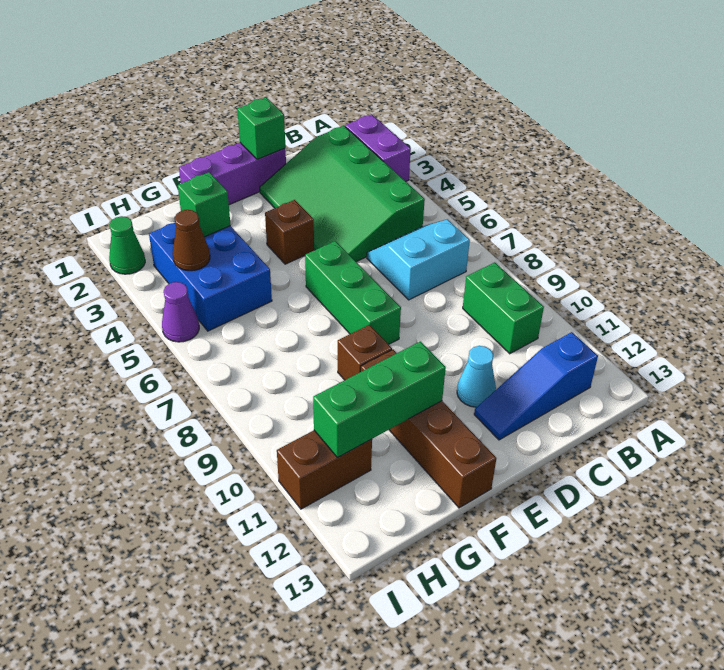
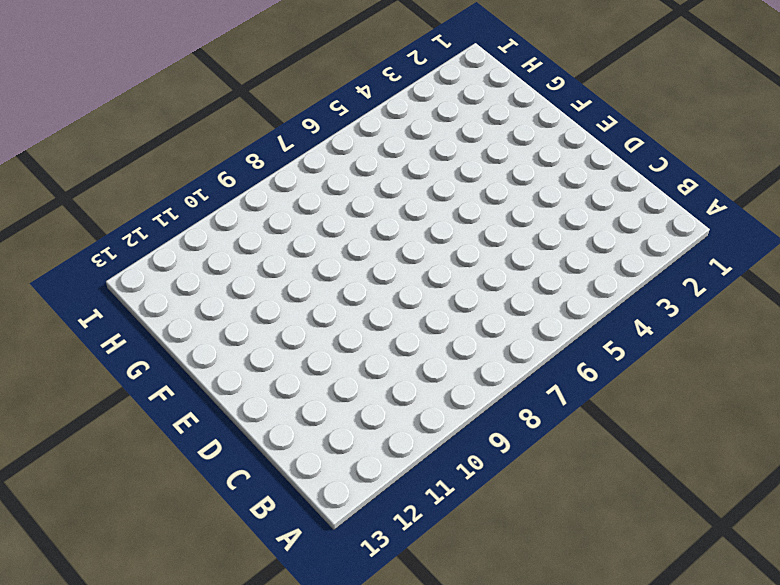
none -> purple brick A2:A3 level 1
none -> green slope B2:D5 level 1 top B
none -> cyan slope B6:C7 level 1 top 7

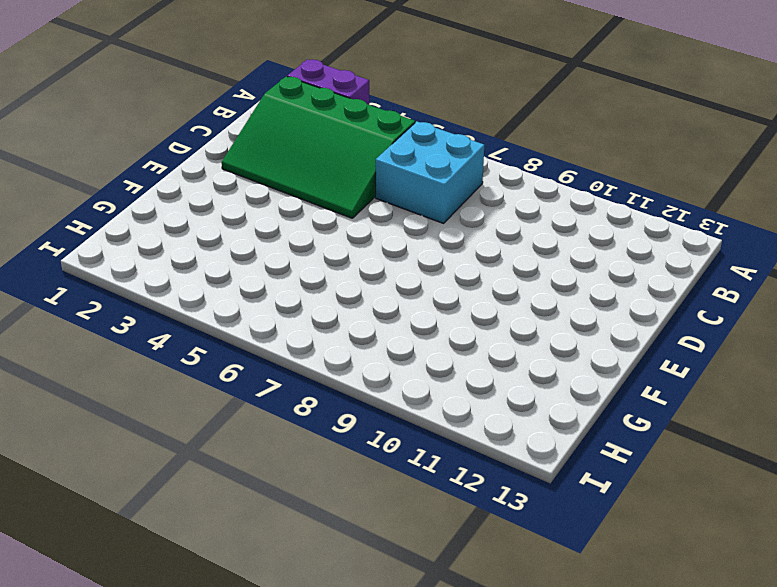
cyan brick B6:C7 level 1 -> cyan slope B6:C7 level 1 top 7
none -> green brick B9:B10 level 1
none -> blue slope B12:D12 level 1 top B
none -> purple brick D1:F1 level 1

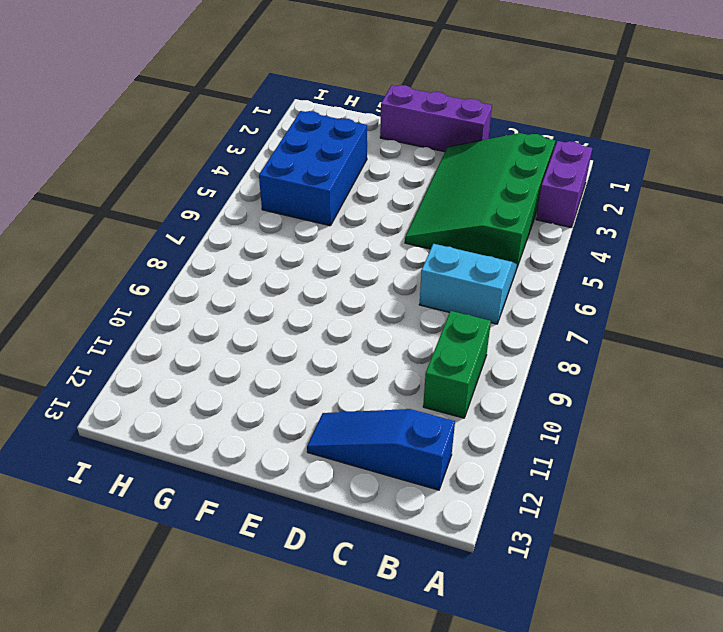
none -> cyan cone D11 level 1
none -> brown brick E4 level 1
none -> green brick E6:E8 level 1

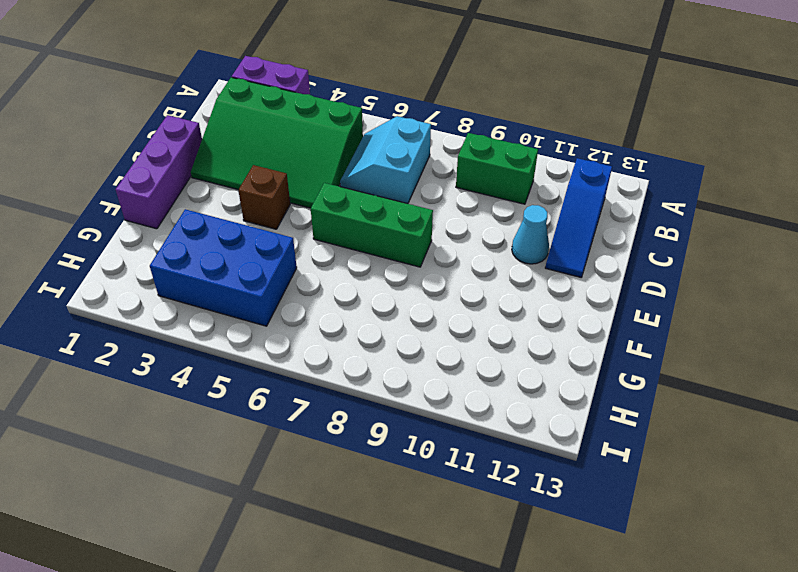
none -> brown brick F9 level 1
none -> brown brick F10:F13 level 1
none -> brown brick H11:I11 level 1

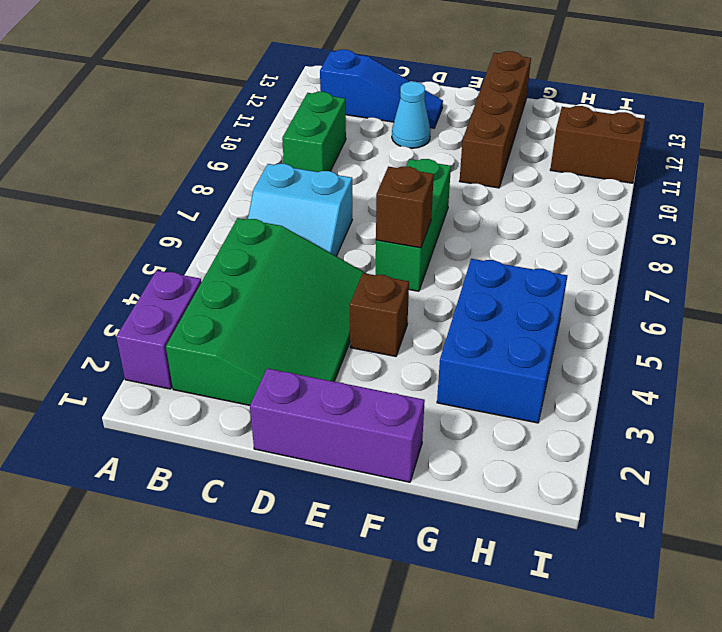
brown brick E6 level 2 -> brown brick F9 level 1
none -> green cone I2 level 1
none -> purple cone I5 level 1
none -> green brick D1 level 2

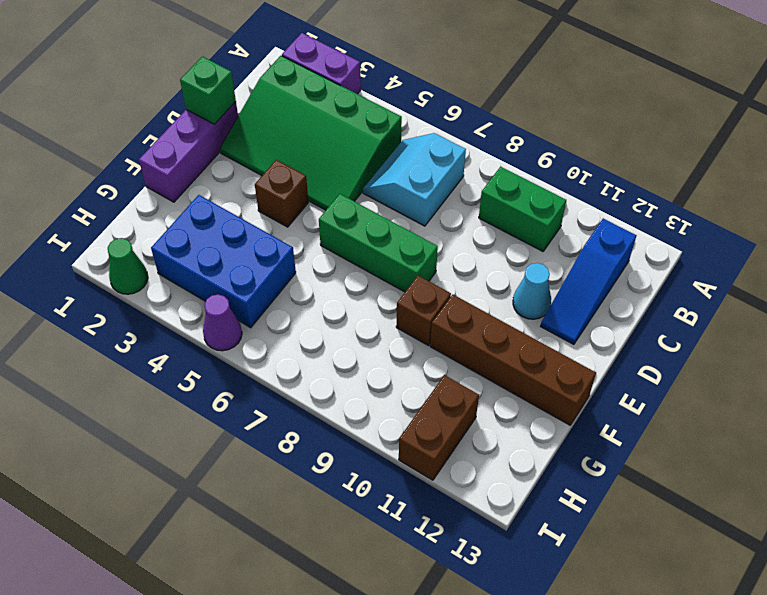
none -> green brick F11:H11 level 2
none -> green brick G3 level 2
none -> brown cone H4 level 2

